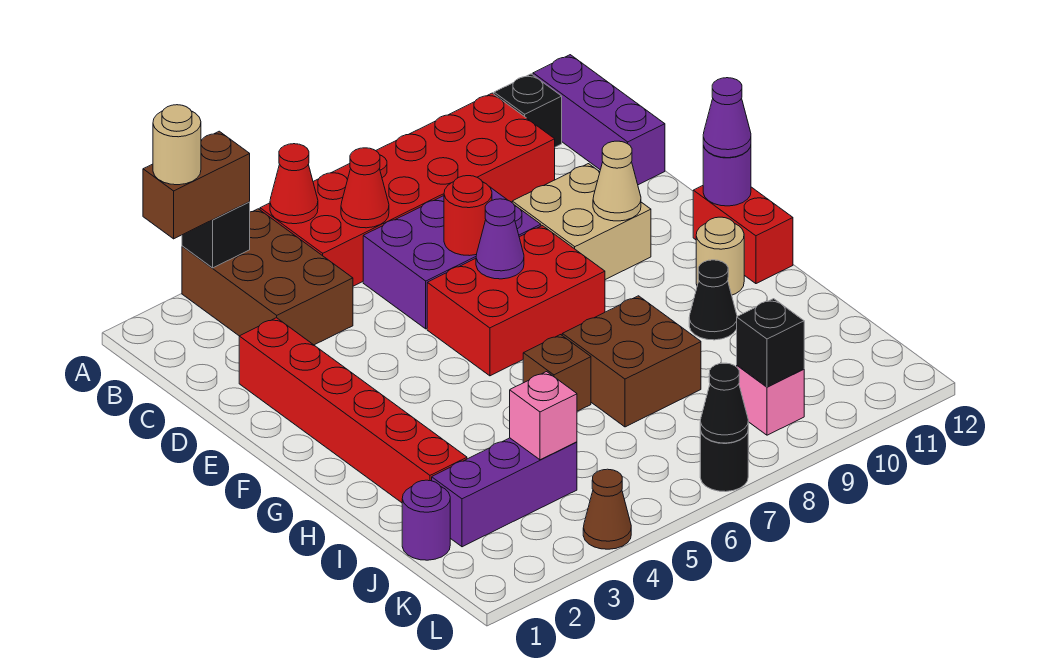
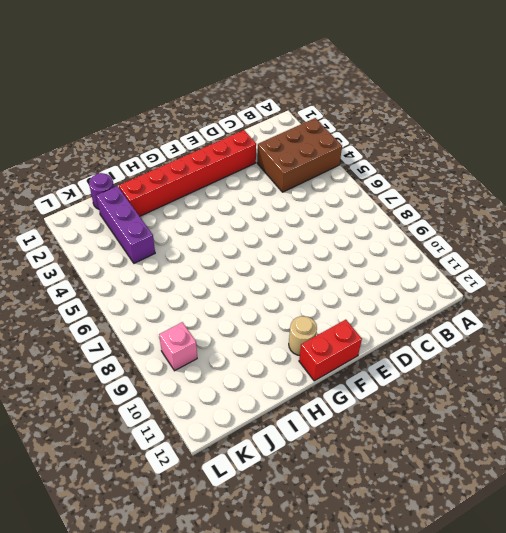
none -> red brick A5:B10 level 1
none -> black brick A11 level 1
none -> purple brick A12:C12 level 1
none -> purple brick C6:D8 level 1

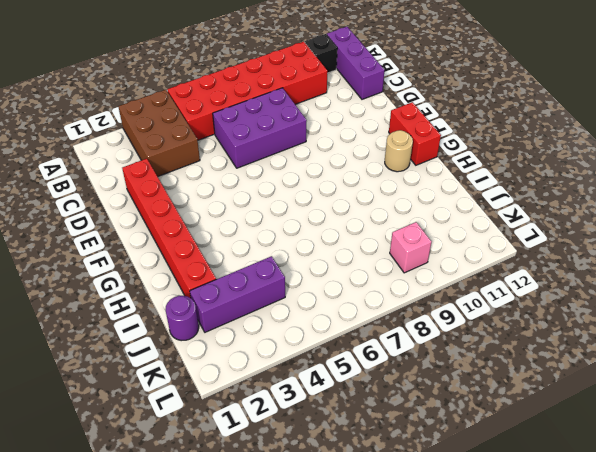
none -> tan brick D9:E10 level 1
none -> red brick E6:F8 level 1
none -> brown brick H6 level 1
none -> brown brick H7:I8 level 1

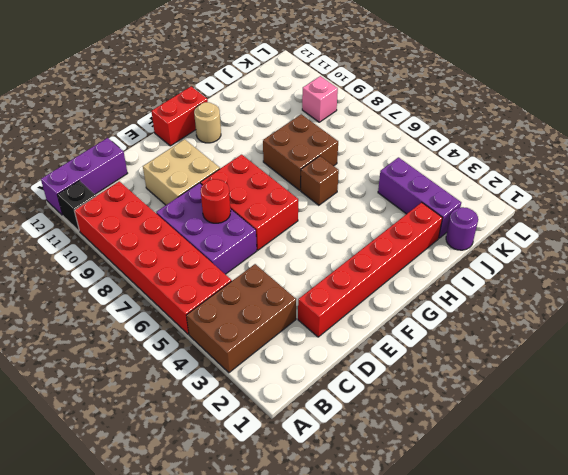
none -> black cone H10 level 1
none -> brown cone L4 level 1
none -> black round brick L7 level 1
none -> black brick A3 level 2

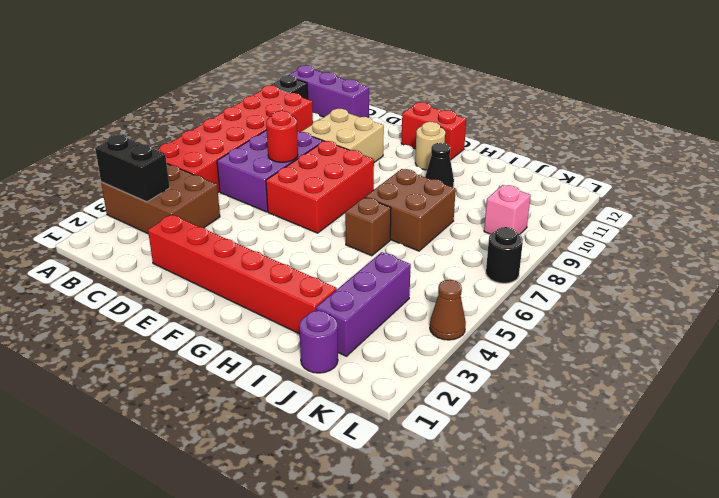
black brick A3:B3 level 2 -> black brick A3 level 2
none -> red cone A5 level 2
none -> red cone B6 level 2
none -> purple cone E7 level 2
none -> tan cone E10 level 2

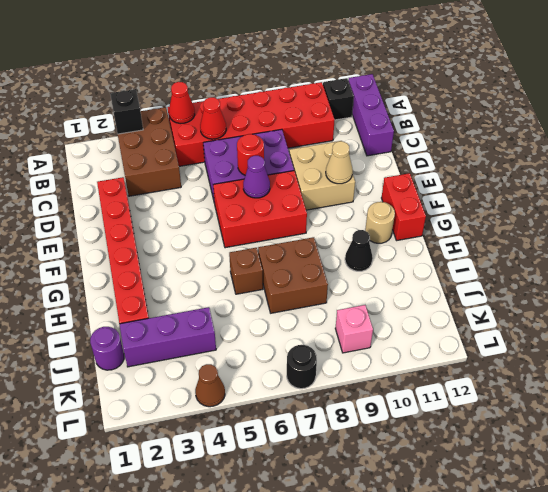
none -> purple round brick F12 level 2
none -> pink brick J4 level 2
none -> black brick K9 level 2
none -> black cone L7 level 2

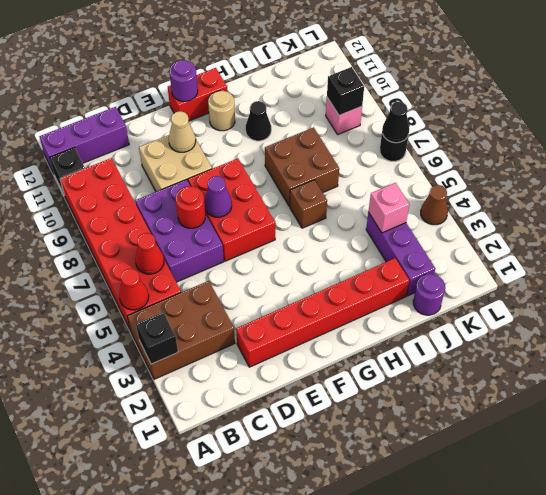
none -> brown brick A2:A3 level 3
none -> purple cone F12 level 3
none -> tan round brick A2 level 4

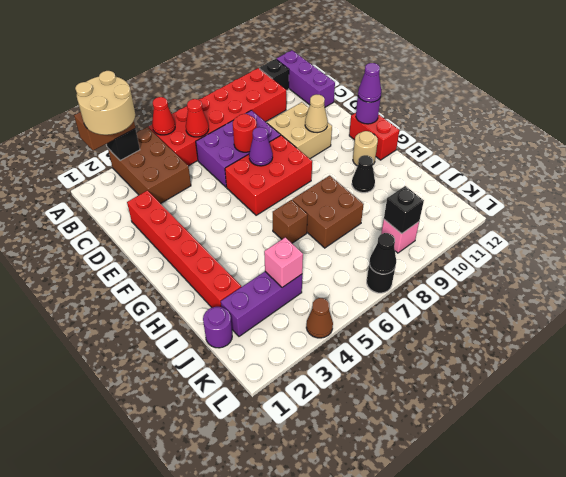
tan round brick A2:B3 level 4 -> tan round brick A2 level 4

